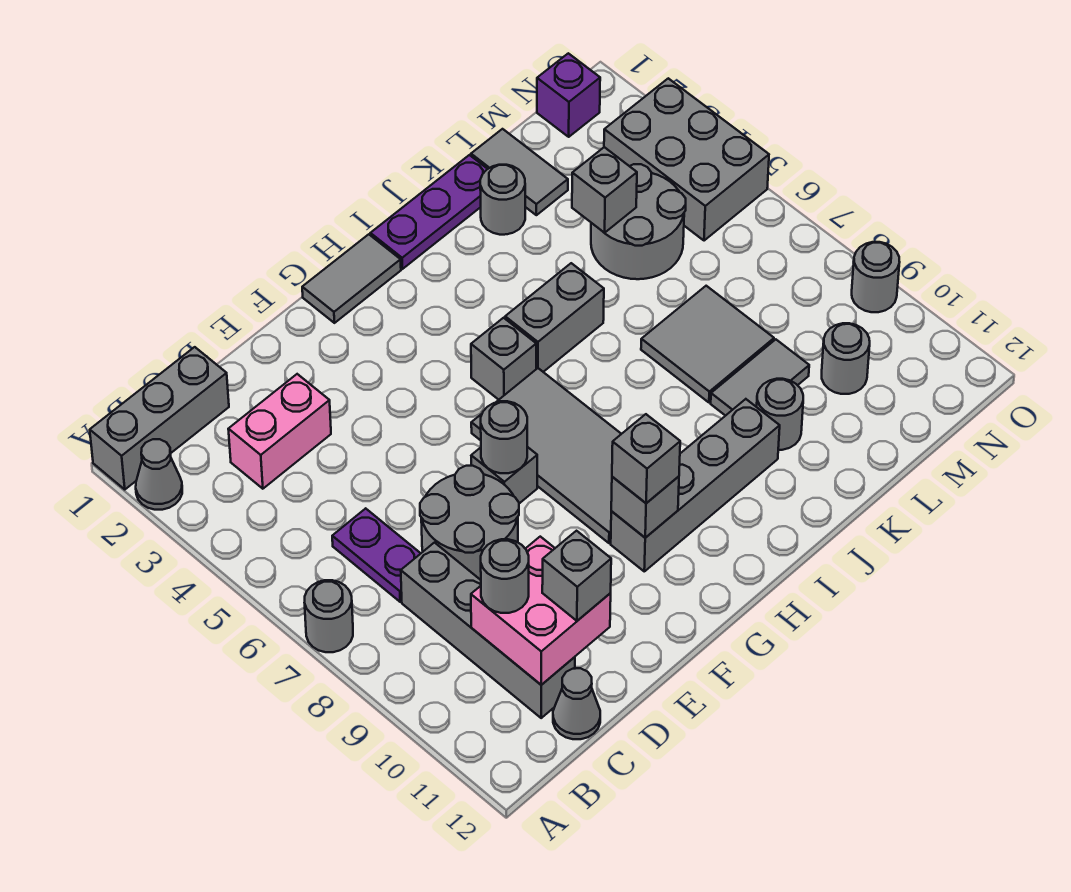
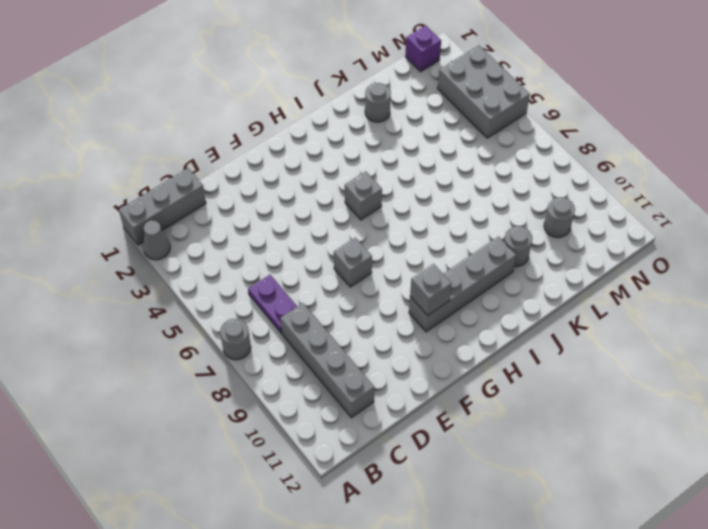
none -> pink brick C3:D3 level 1
none -> grey cone C12 level 1
none -> grey round brick D7:E8 level 1
none -> grey tile G1:H1 level 1

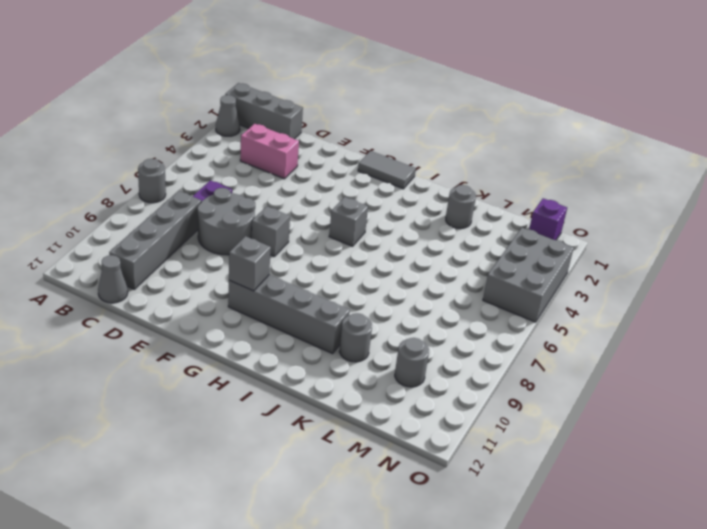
none -> grey tile G6:H9 level 1
none -> purple plate I1:K1 level 1
none -> grey brick I5:J5 level 1
none -> grey tile K7:L8 level 1

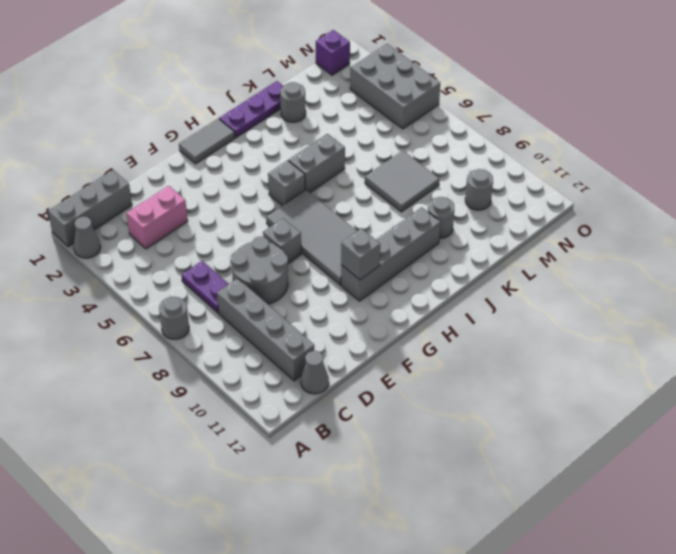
none -> grey tile K9:L9 level 1
none -> grey tile L1:L2 level 1
none -> grey round brick L4:M5 level 1
none -> grey round brick O9 level 1

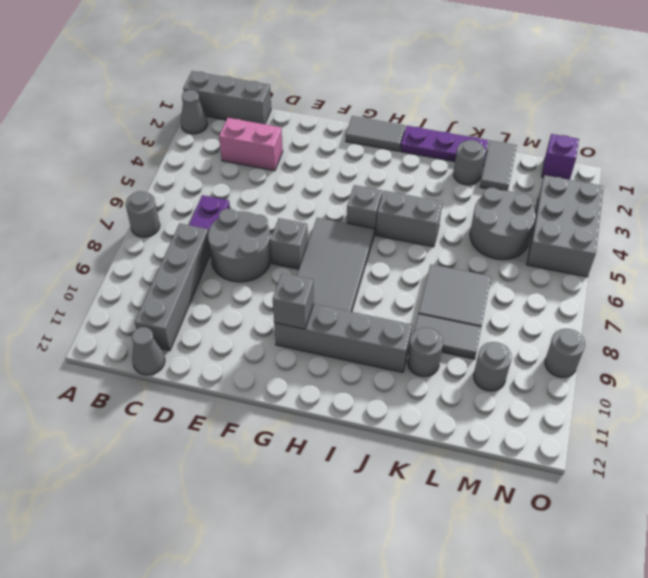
none -> pink brick C10:D11 level 2
none -> grey round brick F7 level 2
none -> grey brick L4 level 2
none -> grey round brick C10 level 3

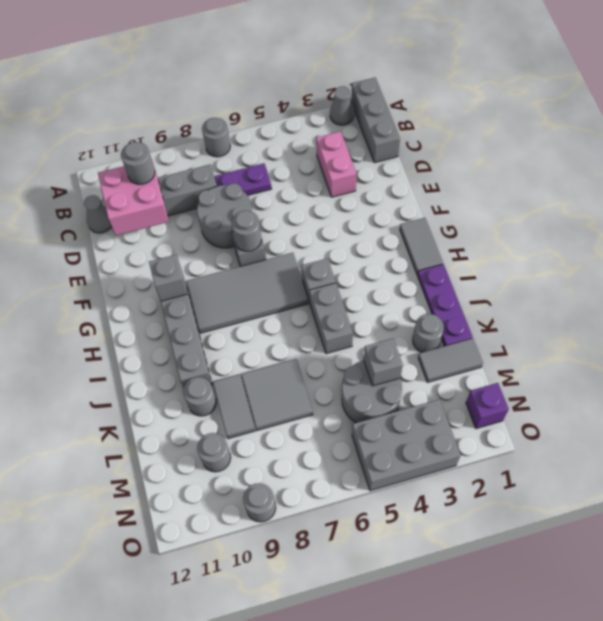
none -> grey brick D11 level 3
none -> grey brick G10 level 3

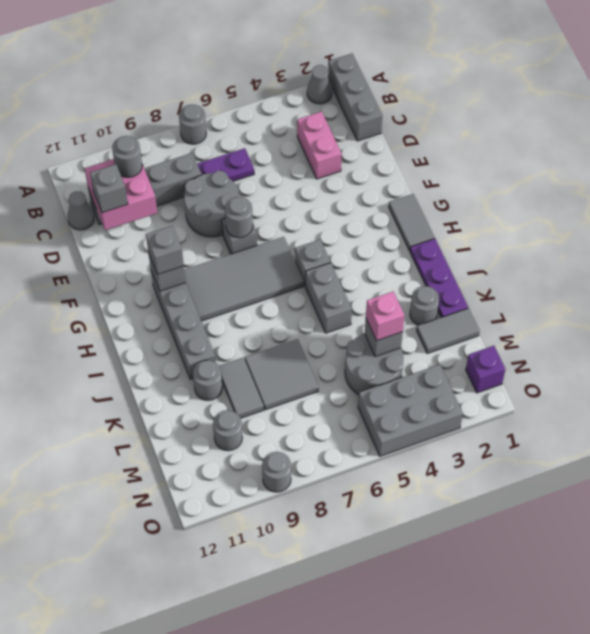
pink brick L4 level 3 -> none

